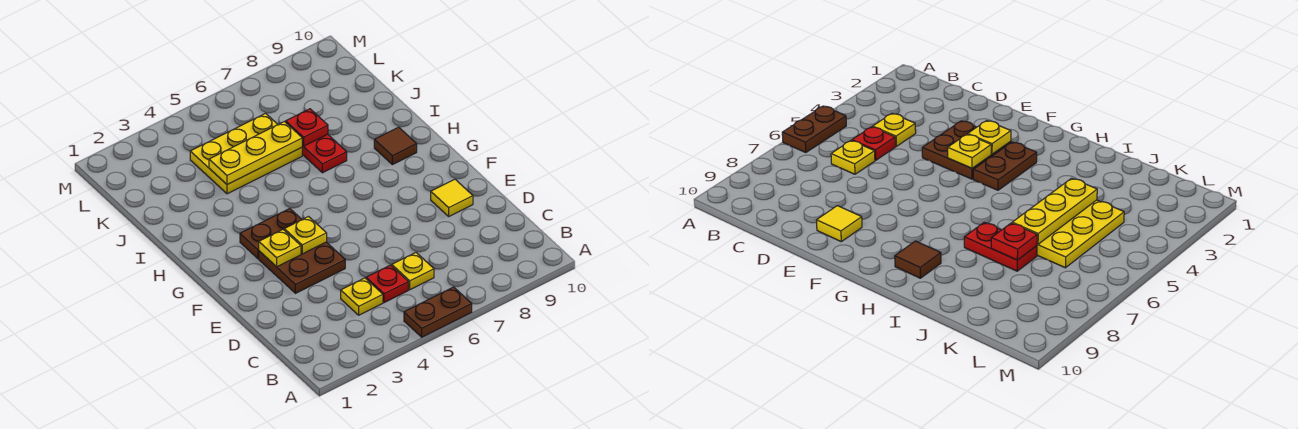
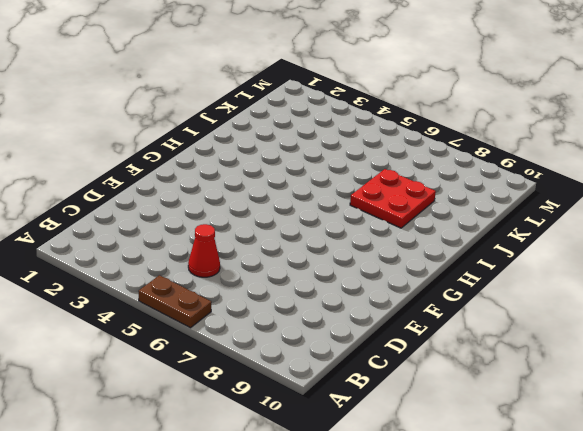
red cone C5 level 1 -> red plate C5 level 1
red plate I7:J8 level 1 -> red plate I7:J7 level 1
none -> yellow plate C4 level 1
none -> yellow plate C6 level 1
none -> brown plate E3:F4 level 1

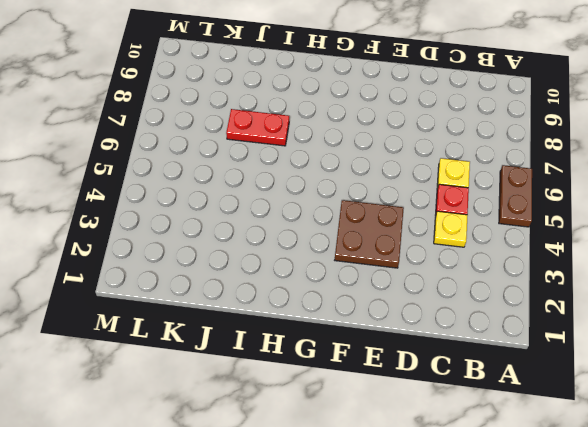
none -> yellow tile E9 level 1
none -> brown plate G3:G4 level 1
none -> brown tile H9 level 1

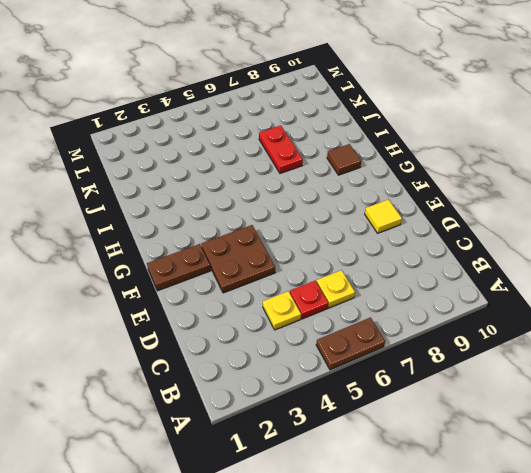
brown plate F1:F2 level 1 -> brown plate G3:G4 level 1
none -> yellow plate J4:K6 level 1
none -> yellow plate F3 level 2
none -> yellow plate F4 level 2

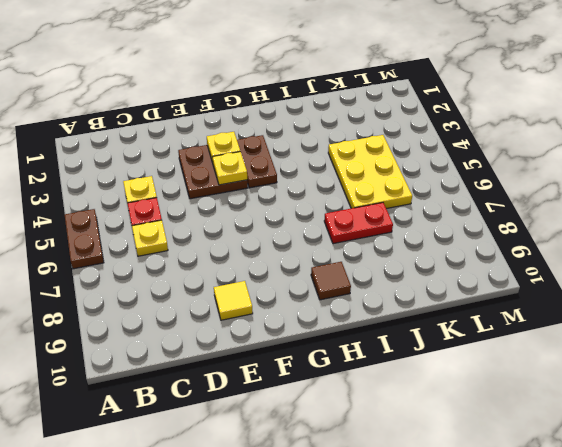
none -> yellow plate J4:J6 level 2
none -> red plate J7 level 2

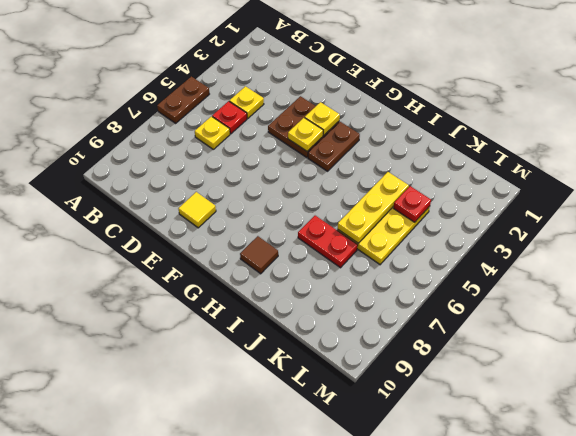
red plate K4 level 2 -> red plate J7 level 2

